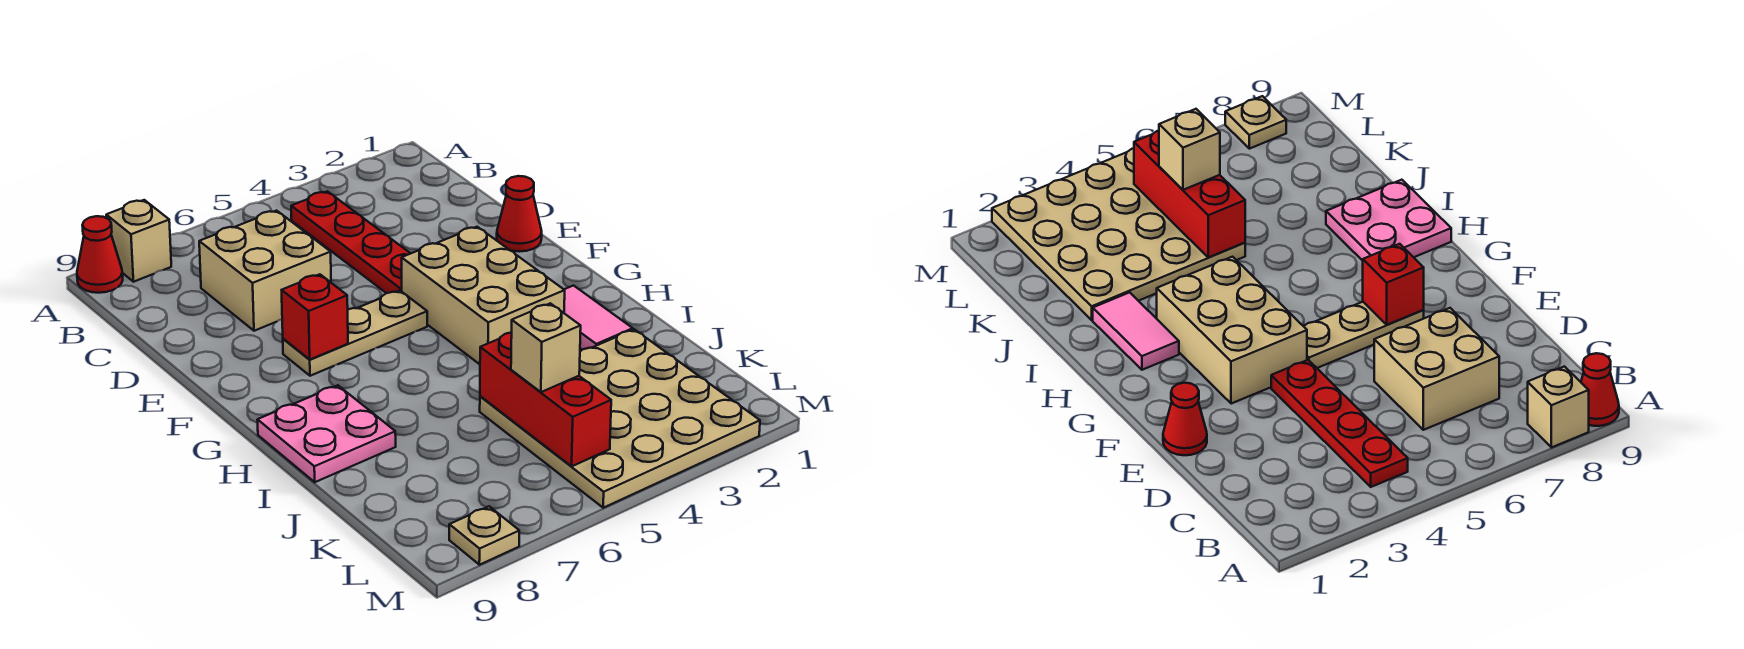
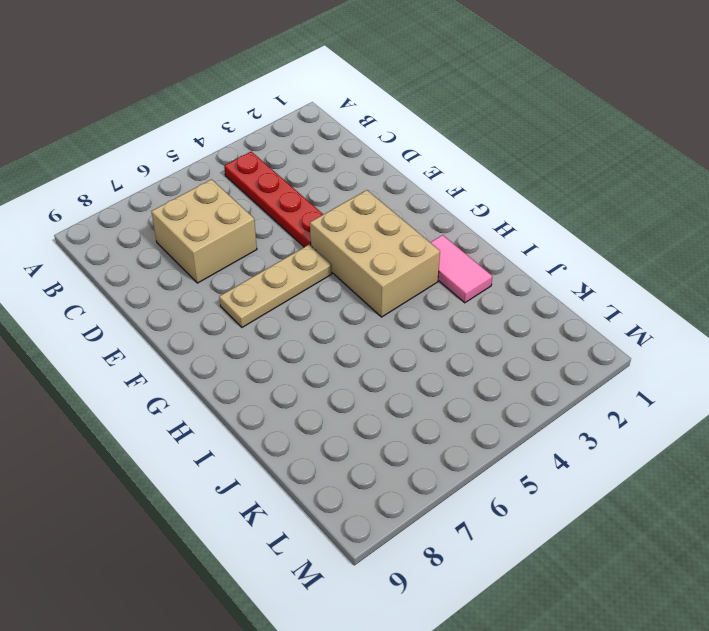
none -> tan brick A8 level 1
none -> red cone A9 level 1
none -> red cone E1 level 1

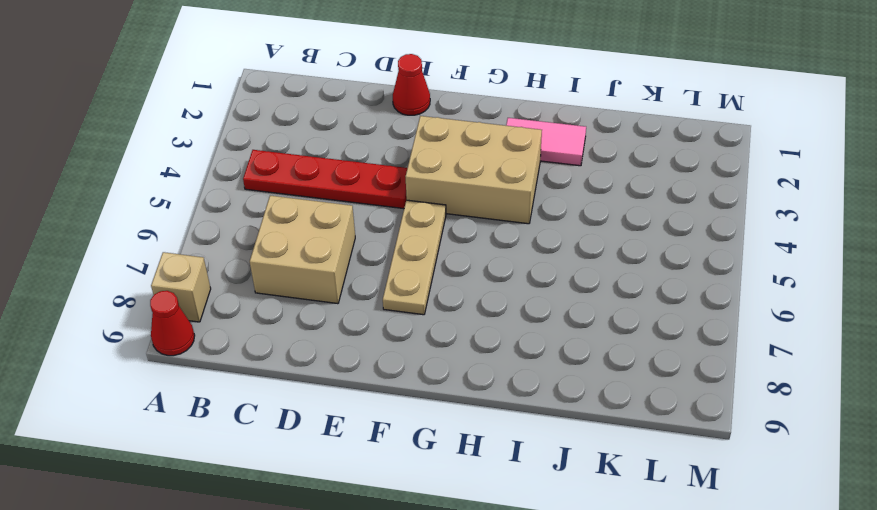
none -> pink plate H8:I9 level 1
none -> tan plate J2:M5 level 1
none -> tan plate M8 level 1

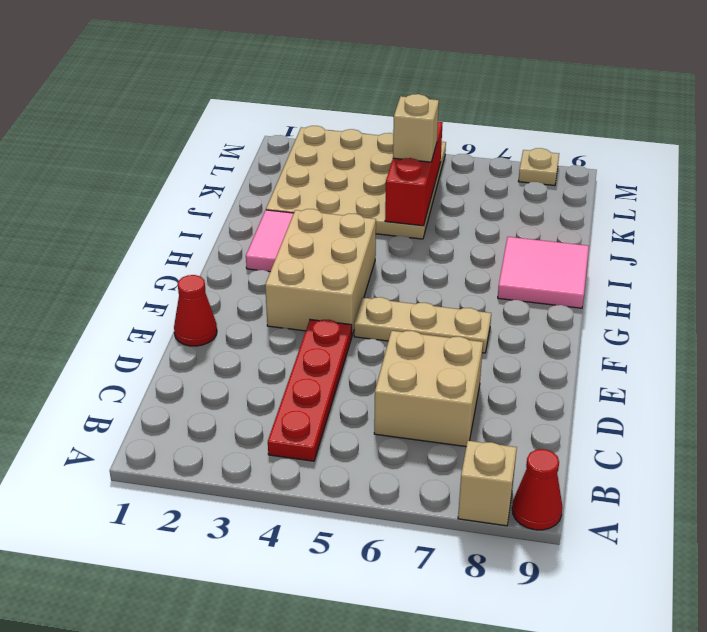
pink tile H8:I9 level 1 -> pink plate H8:I9 level 1
none -> red brick F7 level 2

